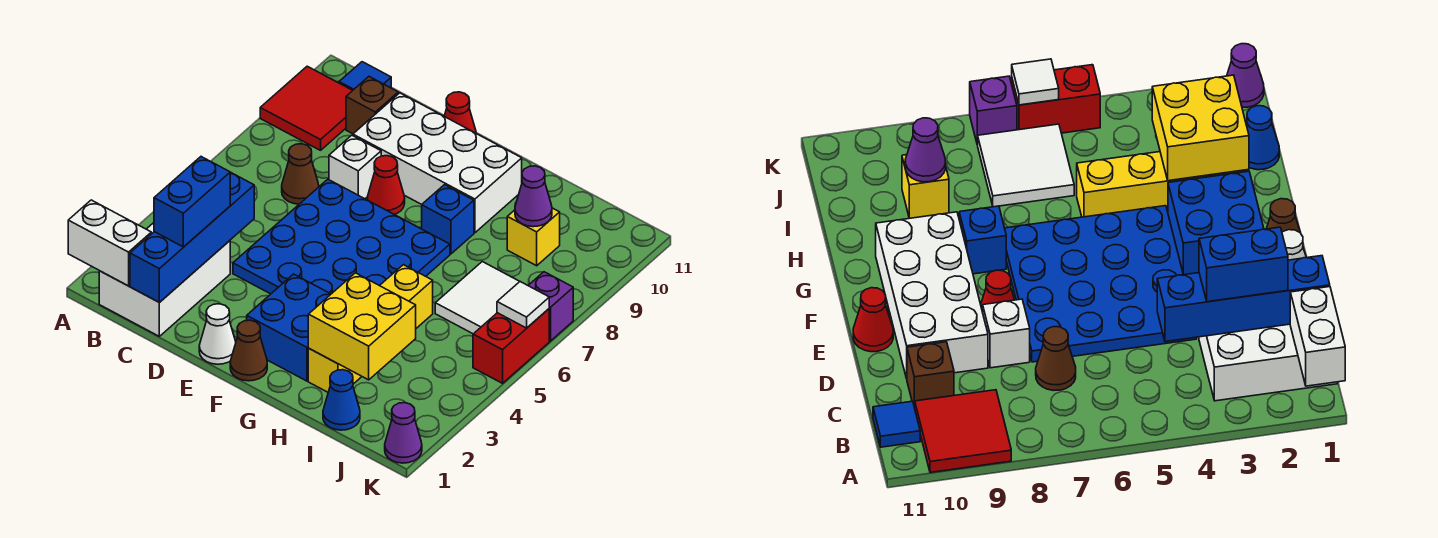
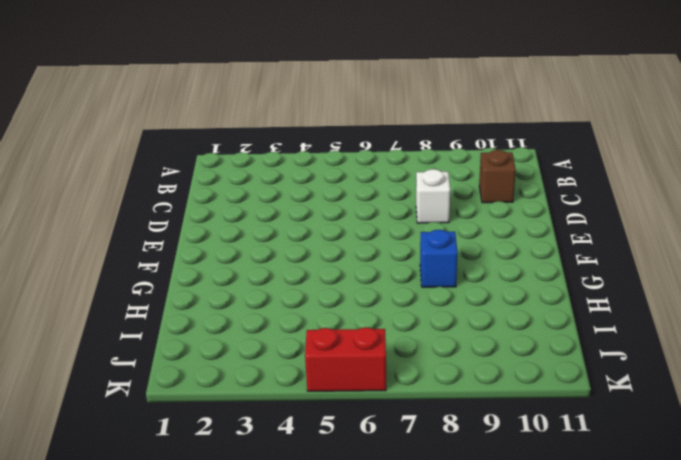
none -> red tile A9:B10 level 1
none -> white brick B1:C3 level 1
none -> blue tile B11 level 1

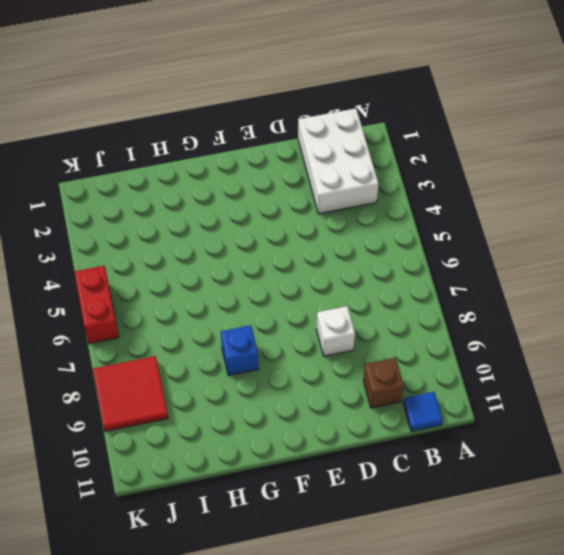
red tile J8:K9 level 1 -> red tile A9:B10 level 1
none -> brown cone C7 level 1
none -> blue plate D4:G7 level 1
none -> white brick D9:G10 level 1

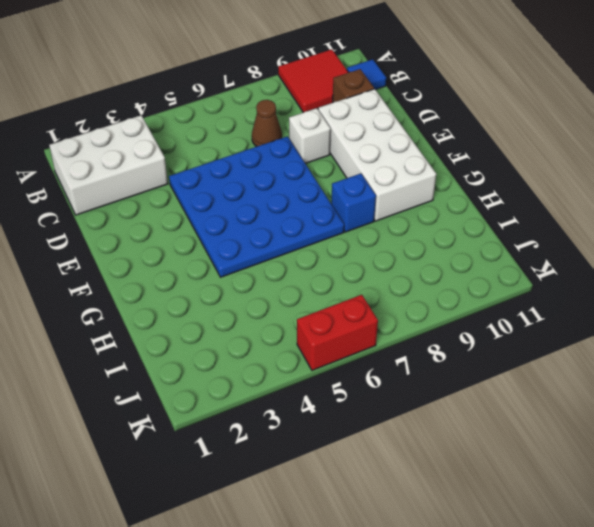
none -> white cone E1 level 1
none -> red cone E8 level 1
none -> red cone E11 level 1

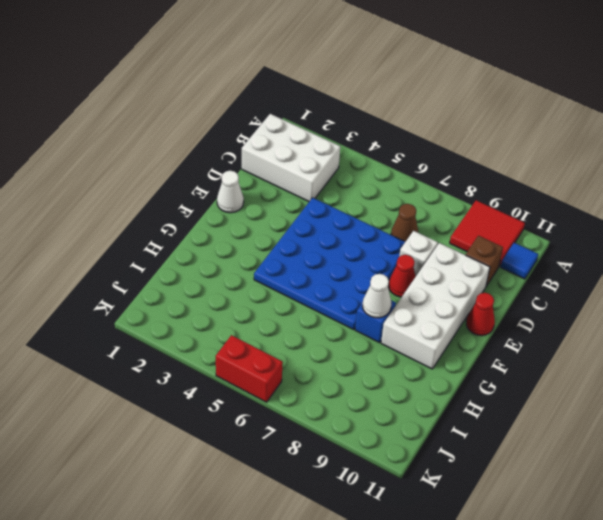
white cone G8 level 2 -> none
none -> brown cone F1 level 1
none -> blue brick F2:G3 level 1
none -> yellow brick H2:H5 level 1

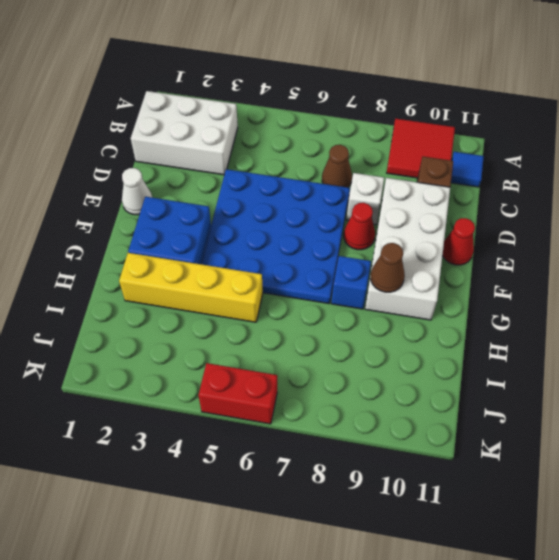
brown cone G9 level 2 -> brown cone F1 level 1
none -> blue cone I1 level 1
none -> white tile I6:J7 level 1
none -> yellow brick I9 level 1

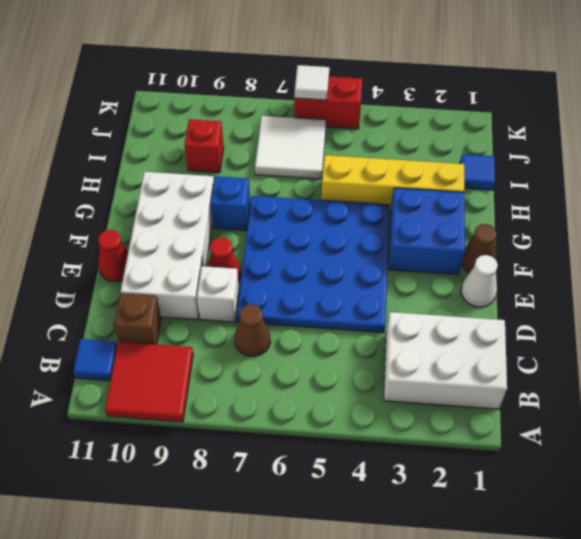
blue tile I1 level 1 -> blue cone I1 level 1
red brick I9 level 1 -> yellow brick I9 level 1
none -> purple cone K1 level 1
none -> purple brick K7 level 1
none -> white brick A1:B1 level 2

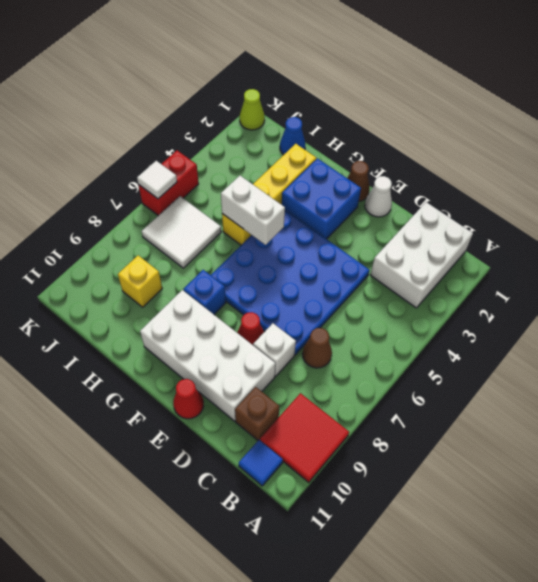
white brick G5:H5 level 2 -> white brick A1:B1 level 2
lime cone K1 level 1 -> purple cone K1 level 1
none -> purple brick K7 level 1
none -> blue brick C1:C4 level 2
none -> yellow brick H2:I3 level 2

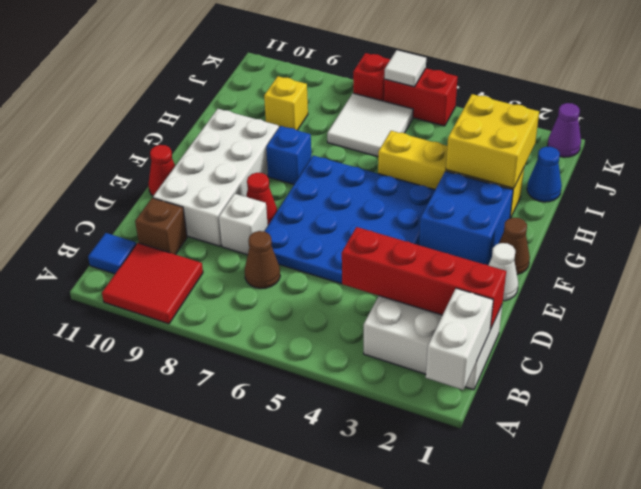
red brick C1:C4 level 2 -> blue brick C1:C4 level 2
red brick K7 level 1 -> purple brick K7 level 1
none -> purple cone I9 level 2
none -> blue brick C2:C3 level 3

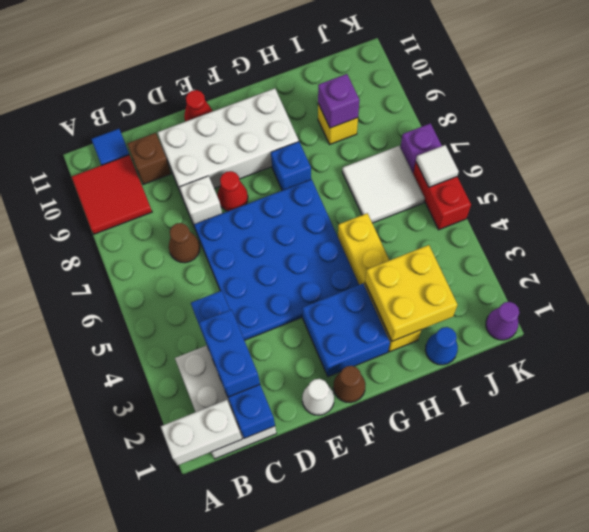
purple brick I9 level 2 -> purple cone I9 level 2

